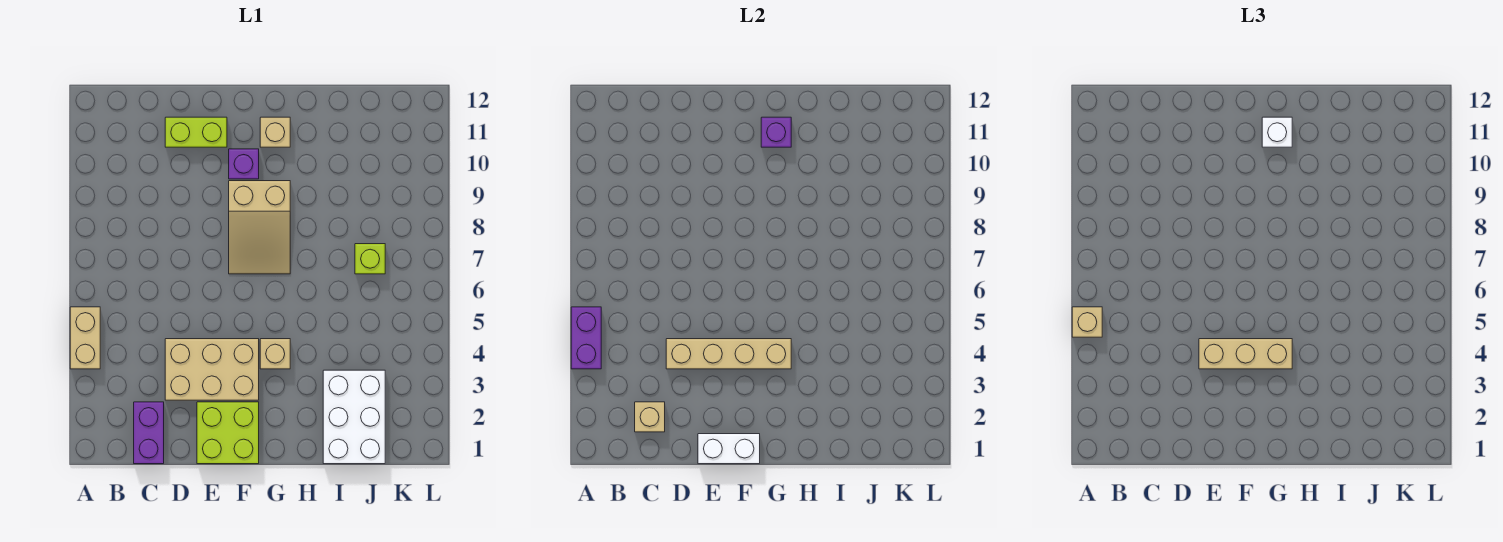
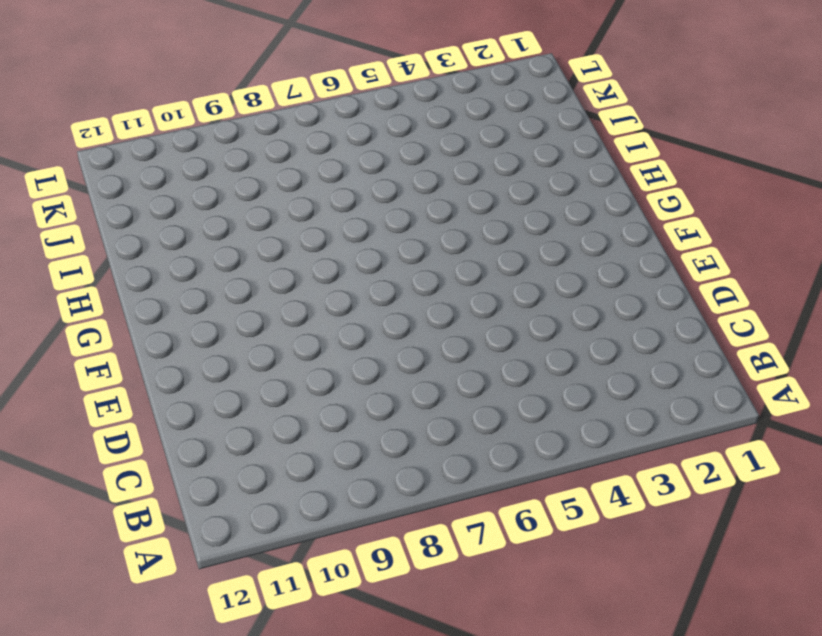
none -> tan brick A4:A5 level 1
none -> purple brick C1:C2 level 1
none -> tan brick D3:F4 level 1

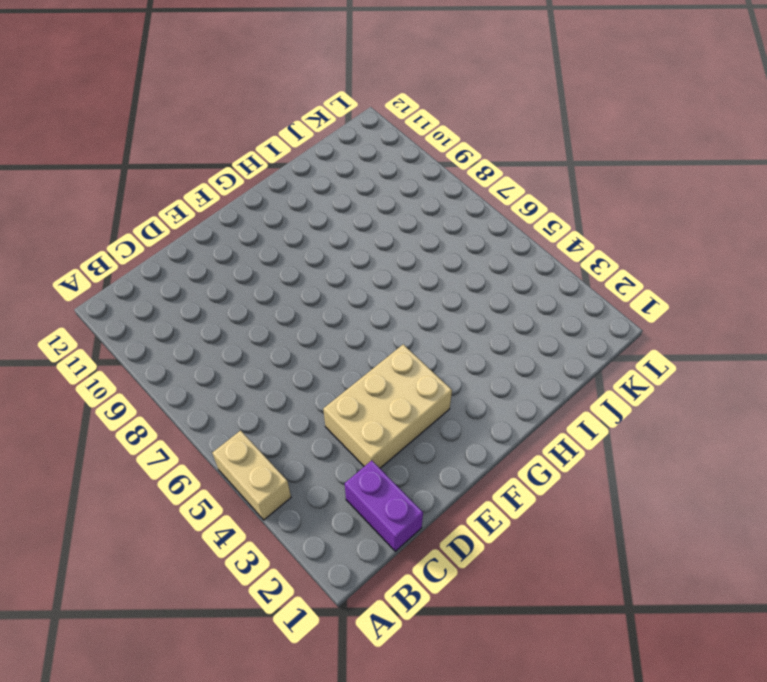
none -> lime brick D11:E11 level 1
none -> lime brick E1:F2 level 1
none -> tan slope F7:G9 level 1 top 9

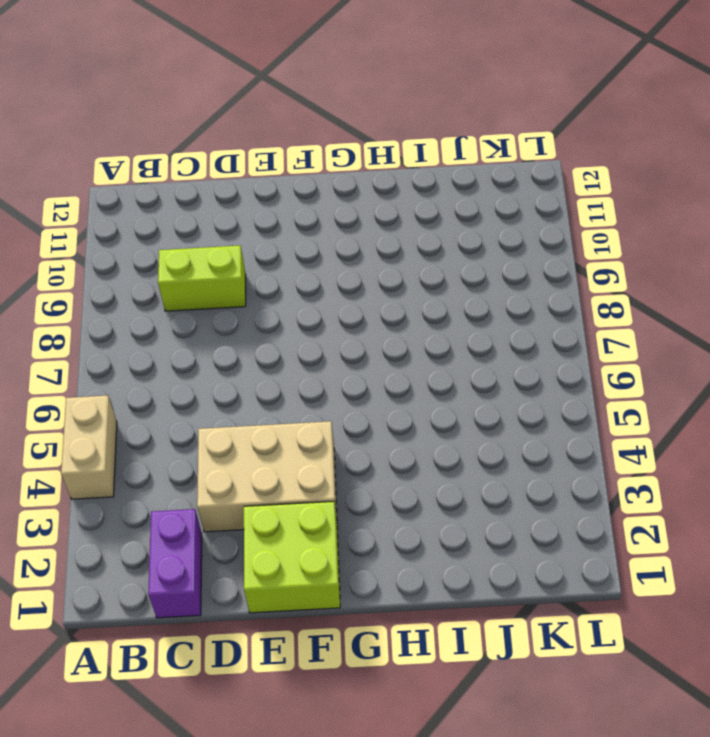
lime brick C9:D9 level 1 -> lime brick D11:E11 level 1
none -> tan slope F7:G9 level 1 top 9
none -> purple brick F10 level 1
none -> tan brick G4 level 1

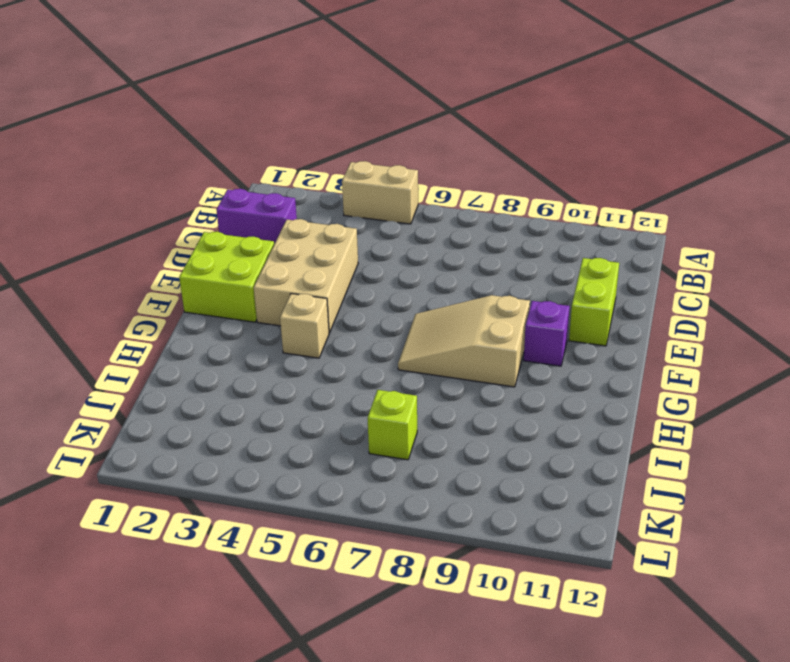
none -> tan brick G11 level 1
none -> white brick I1:J3 level 1
none -> purple brick A4:A5 level 2

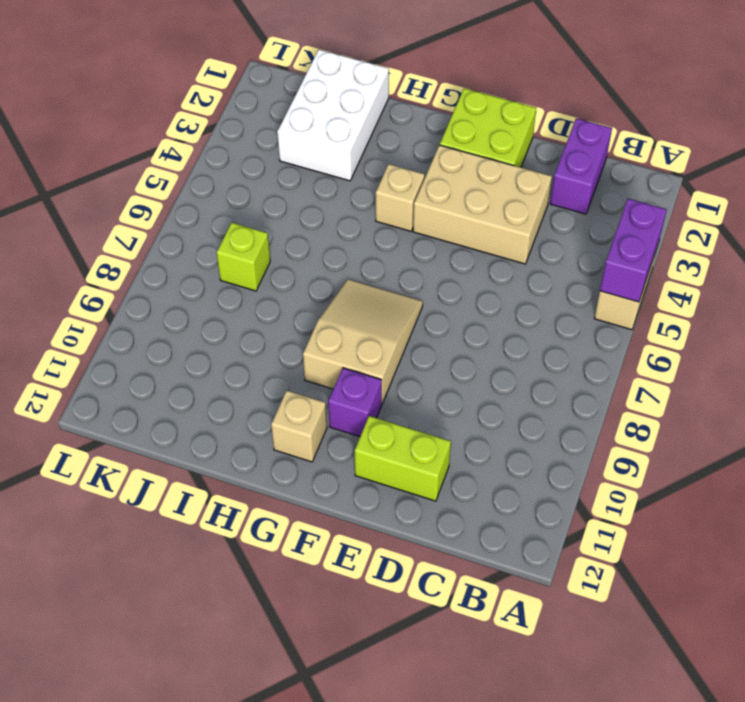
none -> tan brick C2 level 2
none -> tan brick D4:G4 level 2
none -> white brick E1:F1 level 2

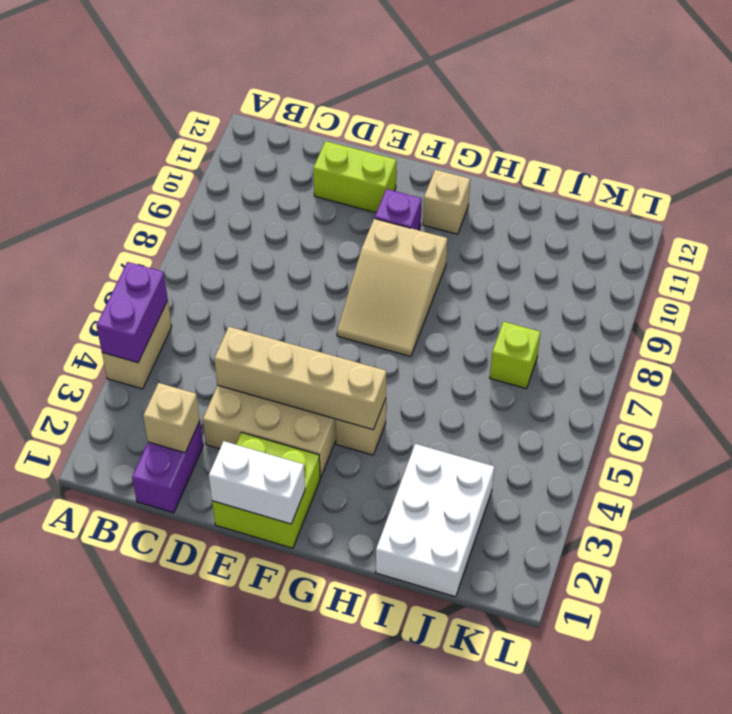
none -> purple brick G11 level 2
none -> tan brick A5 level 3
none -> tan brick E4:G4 level 3

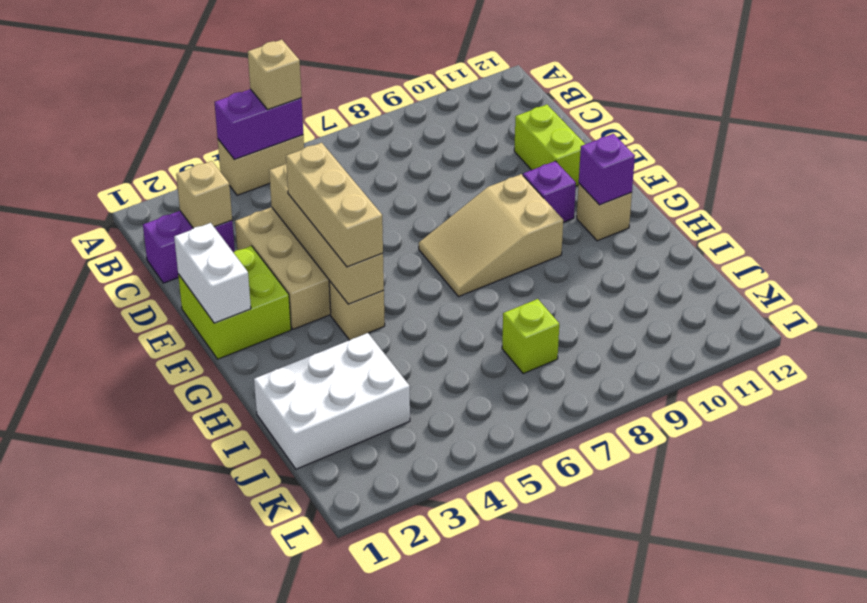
none -> white brick G11 level 3

